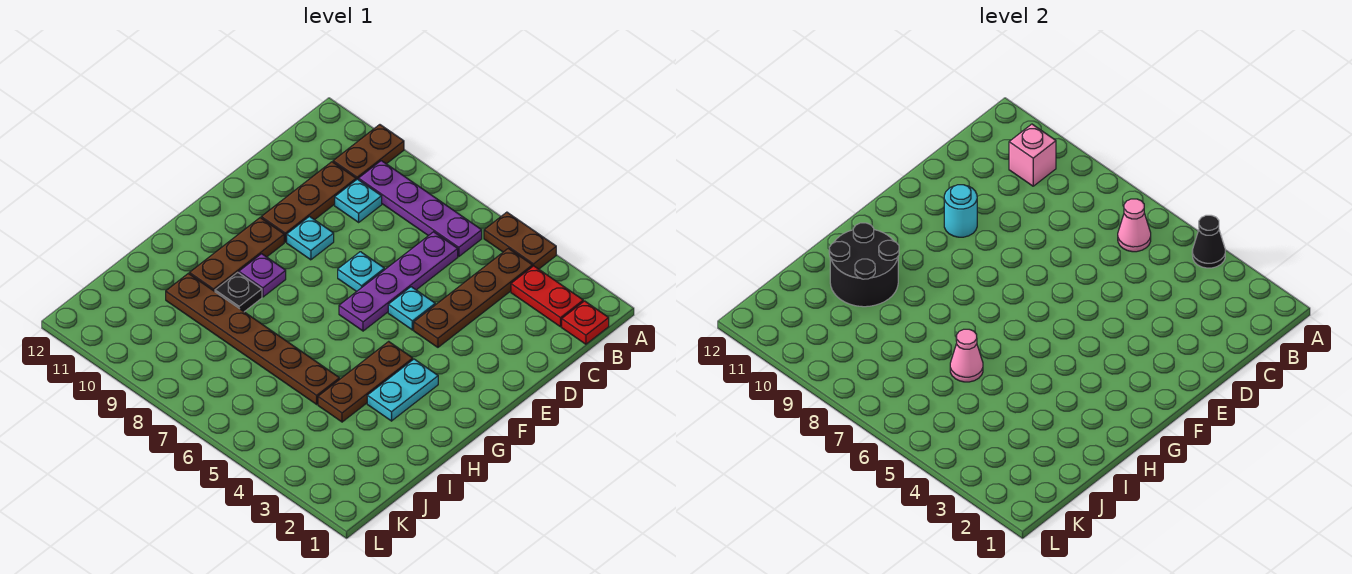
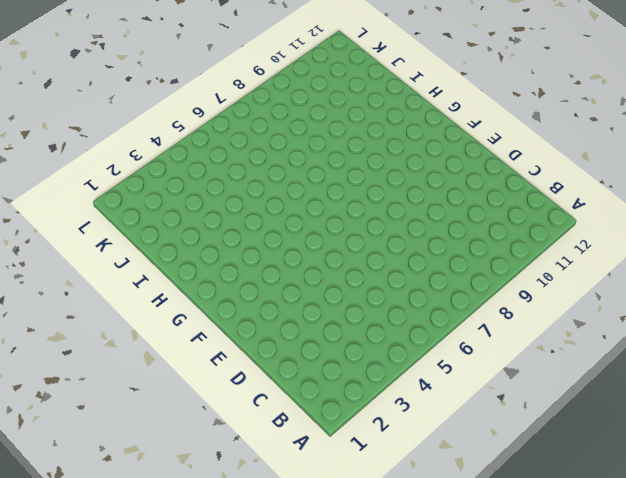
none -> brown plate A4:A5 level 1
none -> brown plate A10:B10 level 1
none -> red plate B1 level 1

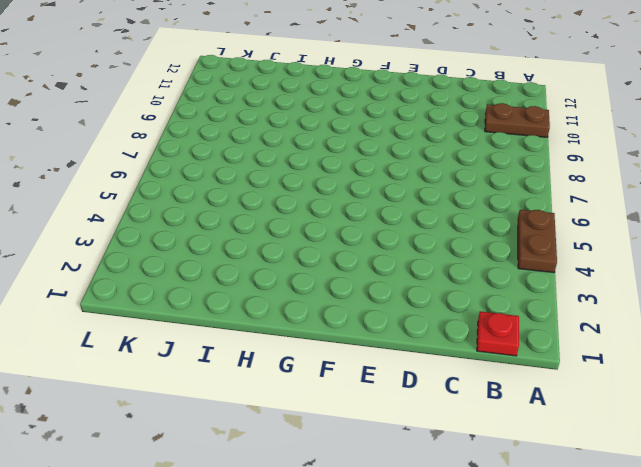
none -> red plate B2:B3 level 1
none -> brown plate B4:E4 level 1
none -> purple plate B6:B9 level 1

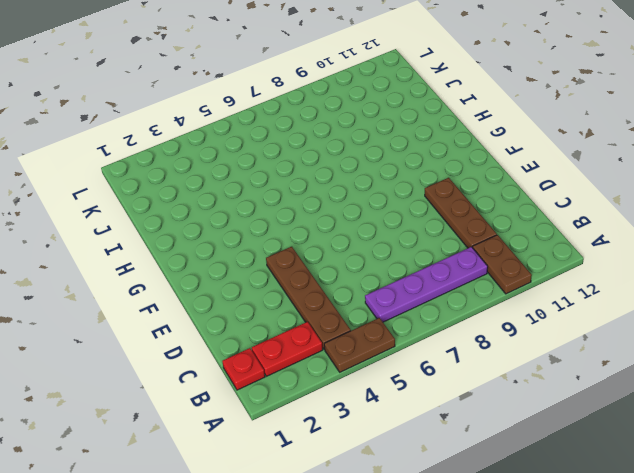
none -> purple plate C6:F6 level 1
none -> cyan plate C9 level 1
none -> cyan plate E5 level 1

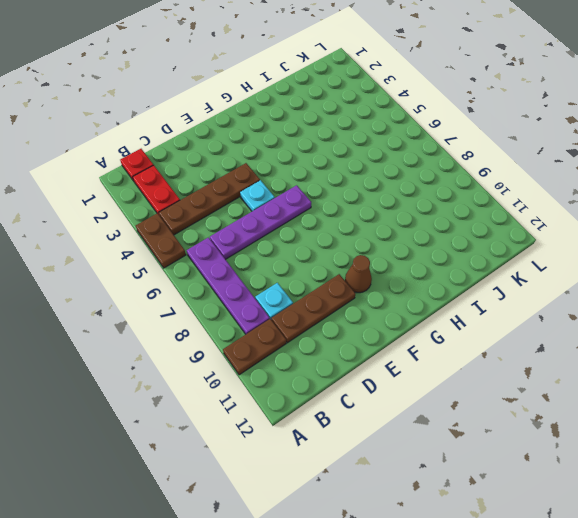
brown cone F10 level 1 -> brown plate F10:H10 level 1
none -> cyan plate E7 level 1
none -> cyan plate E9 level 1
none -> cyan plate G3:H3 level 1

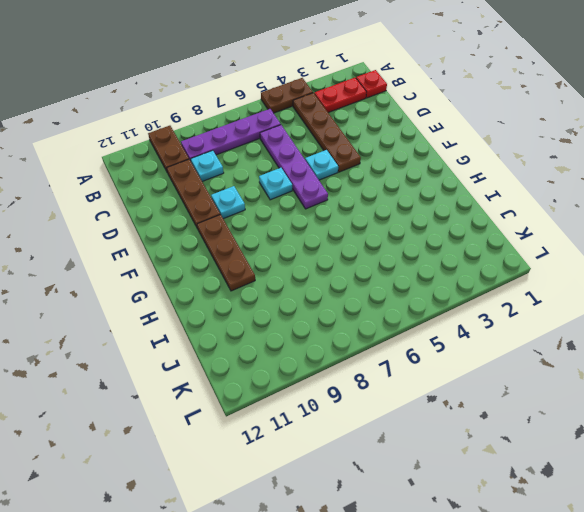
none -> cyan plate G3:H3 level 1
none -> brown plate G4:I4 level 1
none -> purple plate G9 level 1

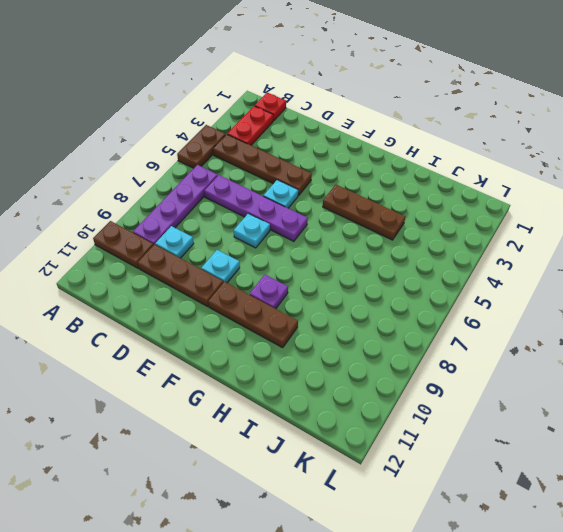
none -> cyan plate G3:H3 level 1
none -> black plate H9 level 1
none -> brown plate I5:I10 level 1

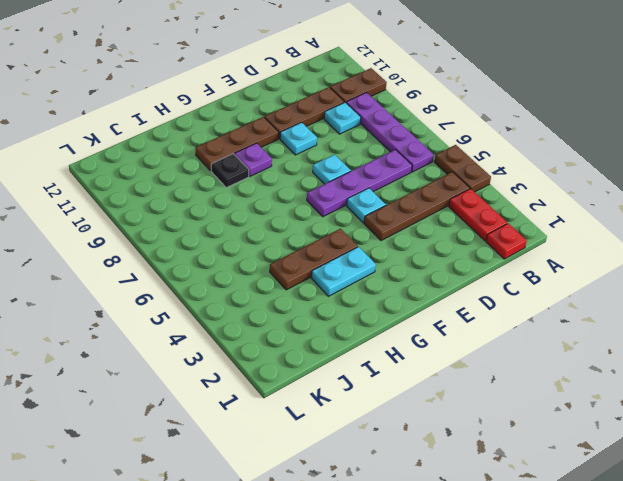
none -> brown plate I5:I10 level 1
none -> black cone A4 level 2
none -> pink cone B6 level 2

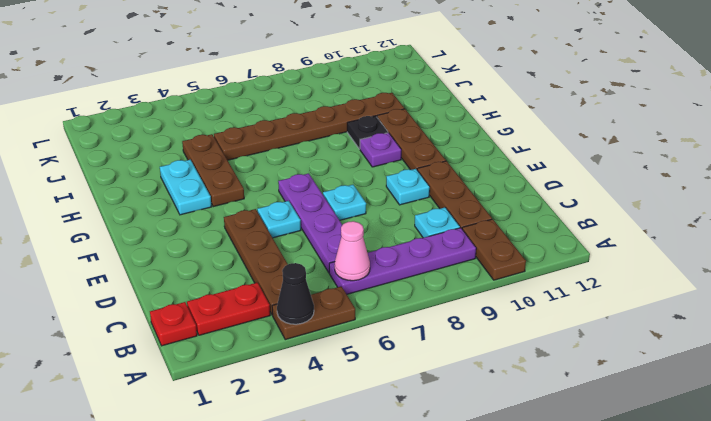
none -> pink brick B10 level 2
none -> cyan round brick E10 level 2
none -> black round brick H10:I11 level 2

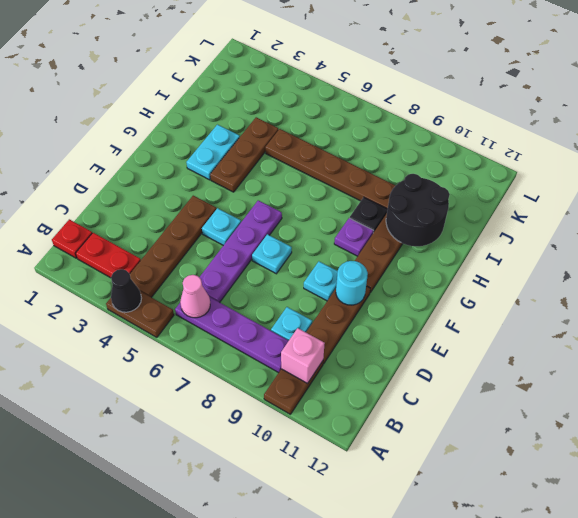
none -> pink cone I6 level 2

